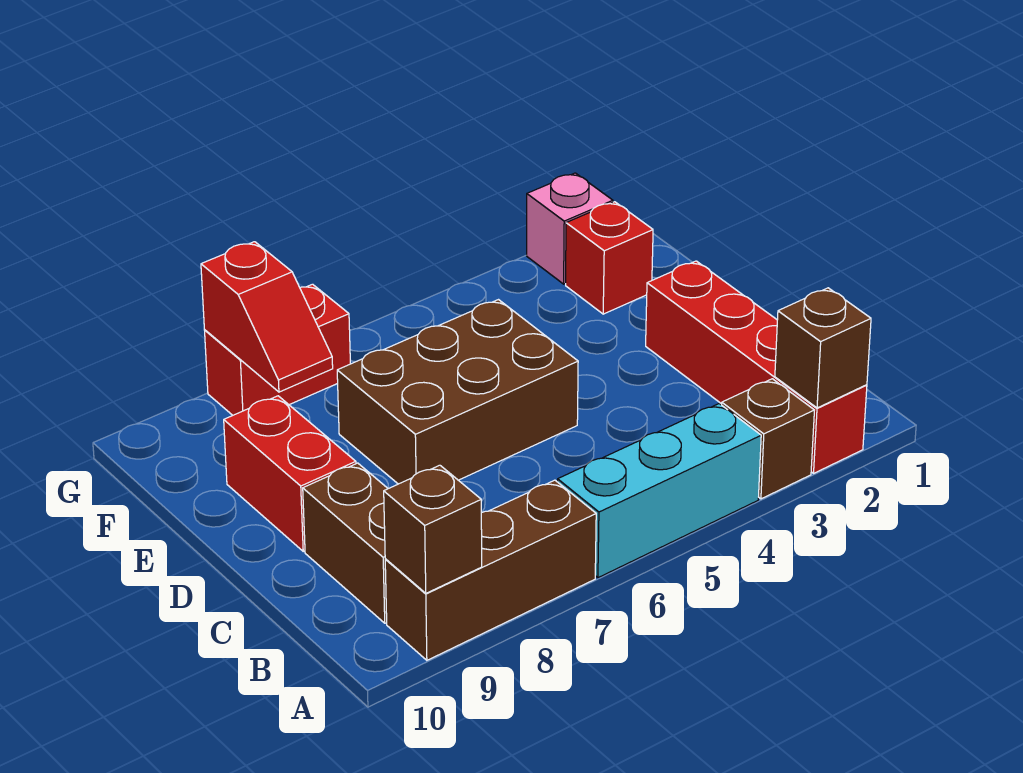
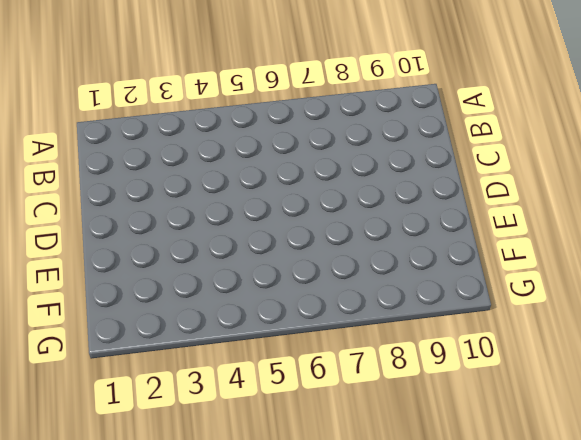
none -> red brick A2:D2 level 1
none -> brown brick A3 level 1
none -> cyan brick A4:A6 level 1

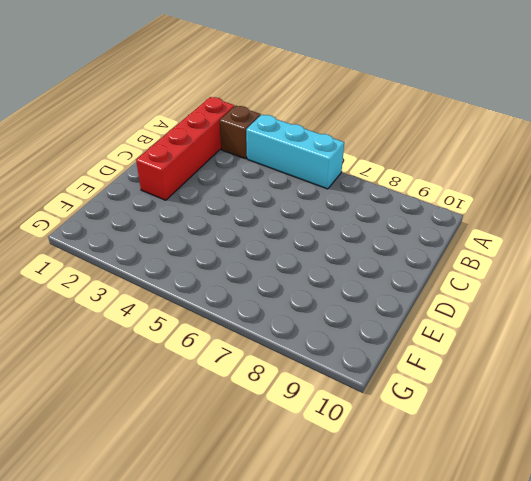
none -> brown brick A7:A9 level 1
none -> brown brick B9:C9 level 1
none -> brown brick D5:E7 level 1

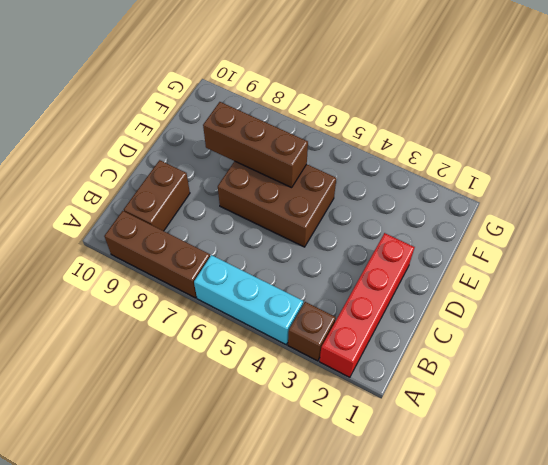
brown brick E6:E8 level 2 -> none
none -> red brick D9:E9 level 1
none -> red brick F2 level 1
none -> pink brick G2 level 1

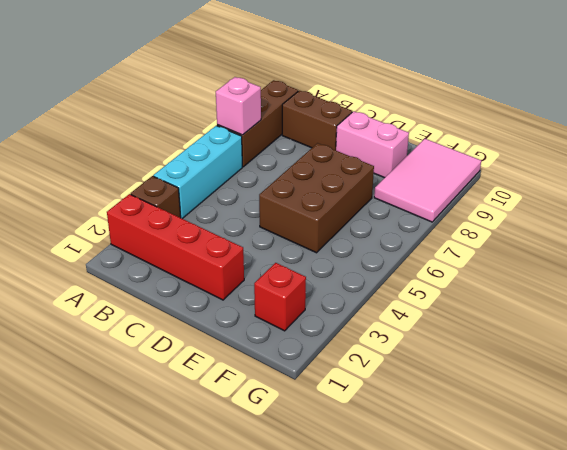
pink brick A7 level 2 -> pink brick G2 level 1
pink brick D9:E9 level 1 -> red brick D9:E9 level 1
pink tile F8:G10 level 1 -> red brick G7:G8 level 1
none -> brown brick A2 level 2
none -> brown brick A9 level 2
none -> red slope F8:G8 level 2 top G

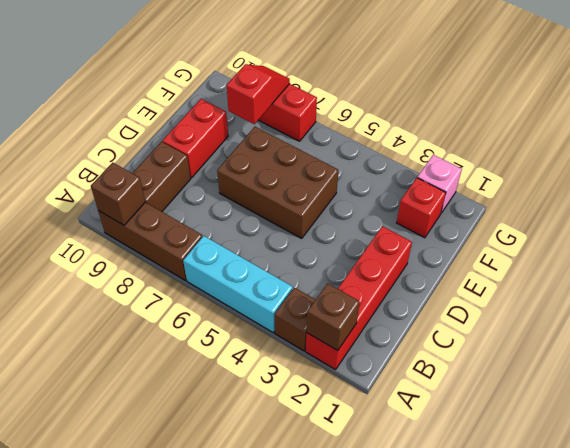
red slope F8:G8 level 2 top F -> red slope F8:G8 level 2 top G

